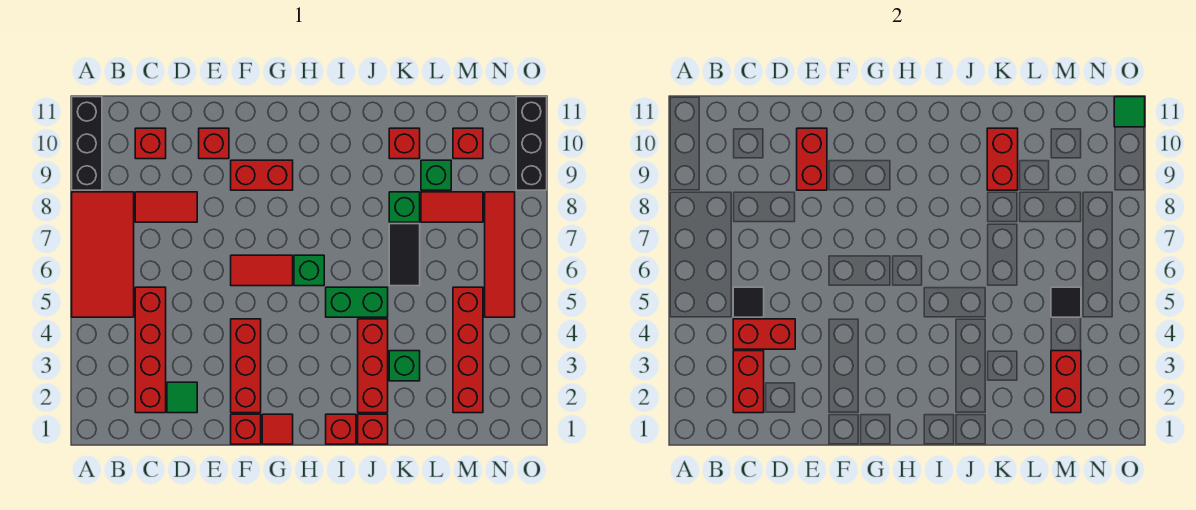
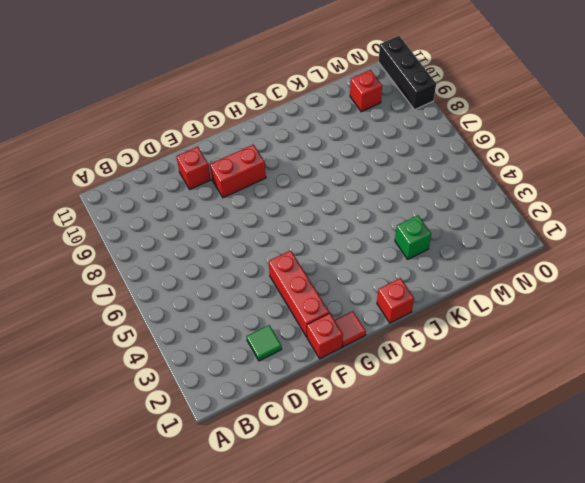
none -> red tile A5:B8 level 1
none -> black brick A9:A11 level 1
none -> red brick C2:C5 level 1
none -> red tile C8:D8 level 1

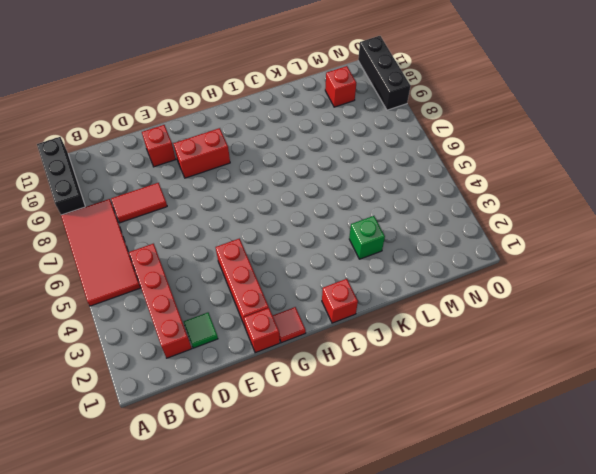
none -> red brick C10 level 1
none -> red tile F6:G6 level 1
none -> green brick H6 level 1
none -> green brick I5:J5 level 1

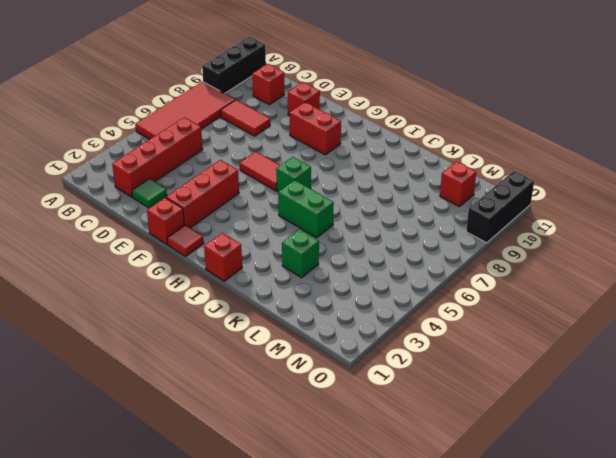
none -> red brick J1 level 1
none -> red brick J2:J4 level 1
none -> black tile K6:K7 level 1
none -> green brick K8 level 1

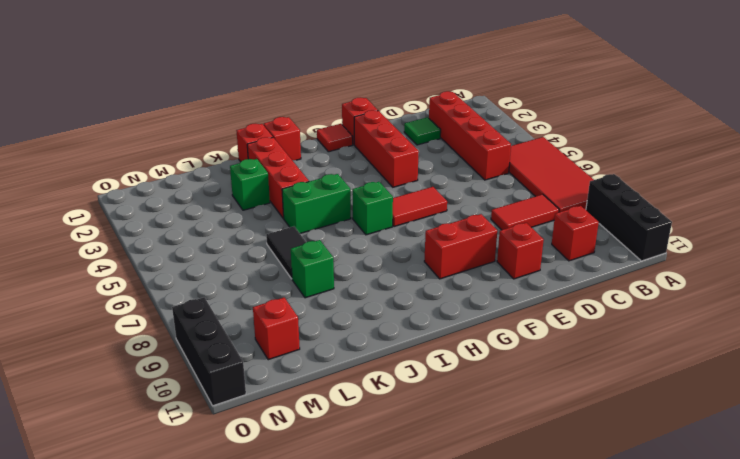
none -> red brick K10 level 1
none -> red tile L8:M8 level 1
none -> green brick L9 level 1
none -> red brick M2:M5 level 1

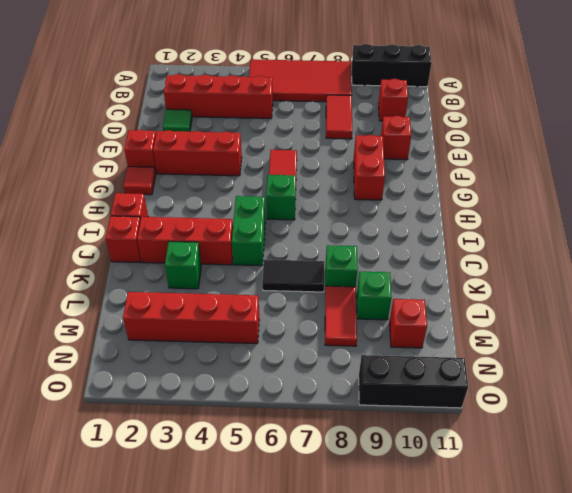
none -> red brick K10 level 1
none -> red tile N5:N8 level 1
none -> red brick C2:C3 level 2
none -> red brick C4:D4 level 2

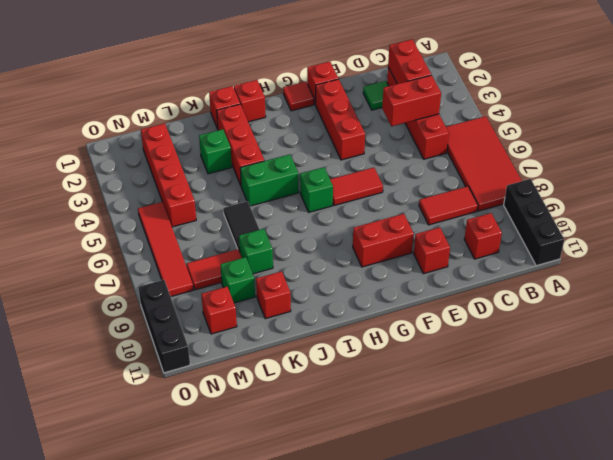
none -> black tile C5 level 2
none -> red brick E9:E10 level 2
none -> red brick K9:K10 level 2
none -> red brick M2:M3 level 2

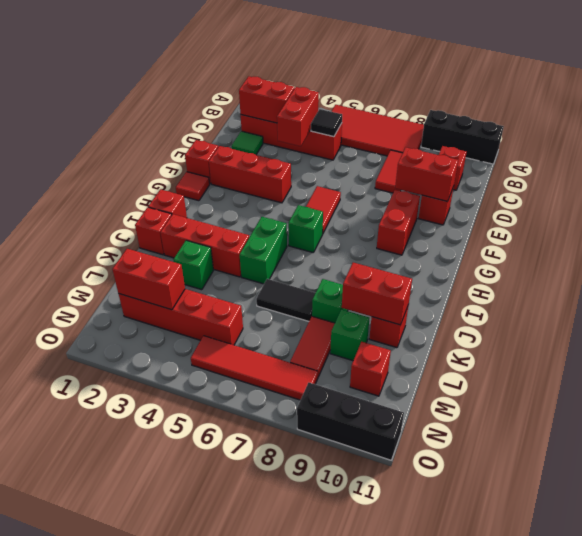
none -> black tile M5 level 2
none -> green tile O11 level 2

